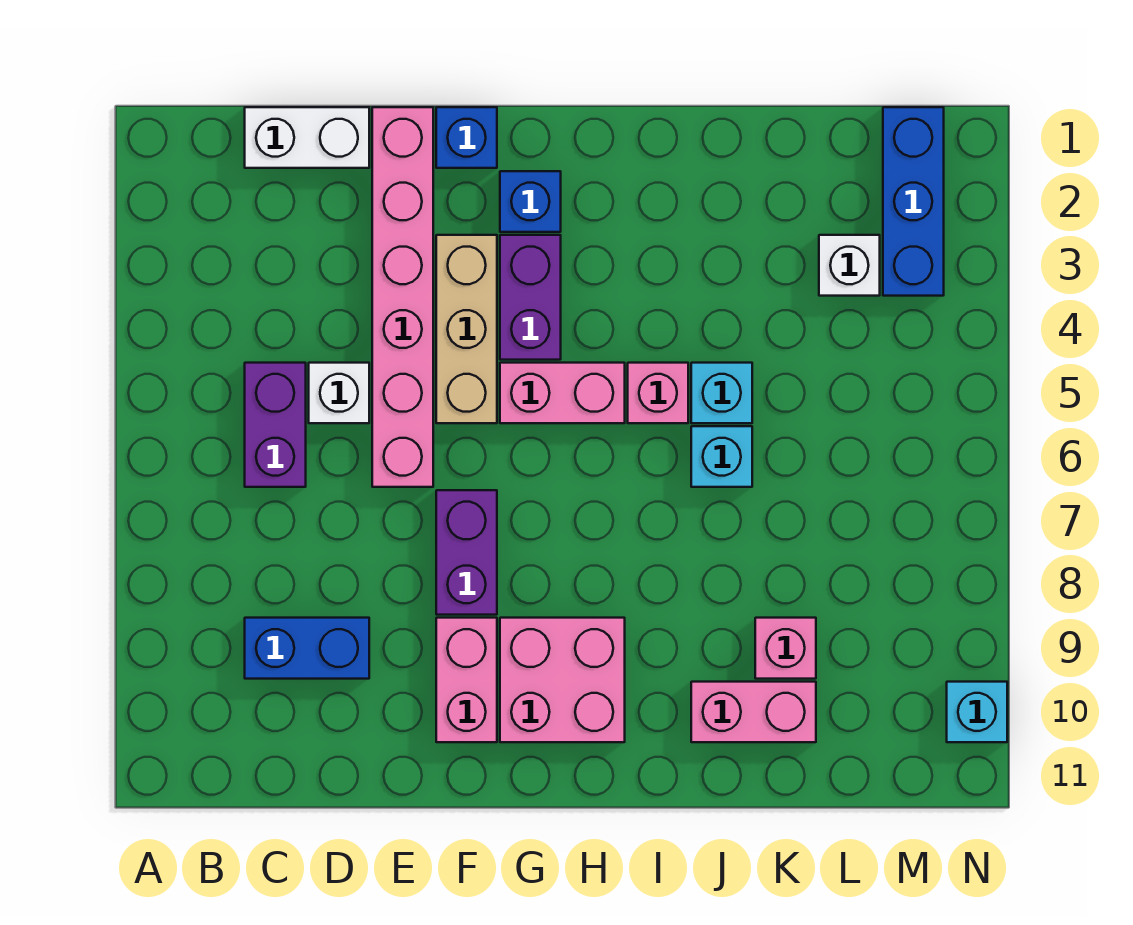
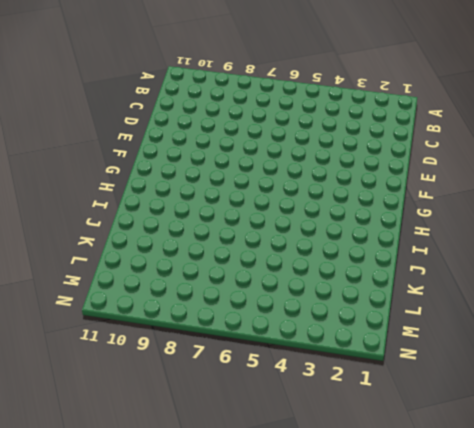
none -> white brick C1:D1 level 1
none -> purple brick C5:C6 level 1
none -> blue brick C9:D9 level 1

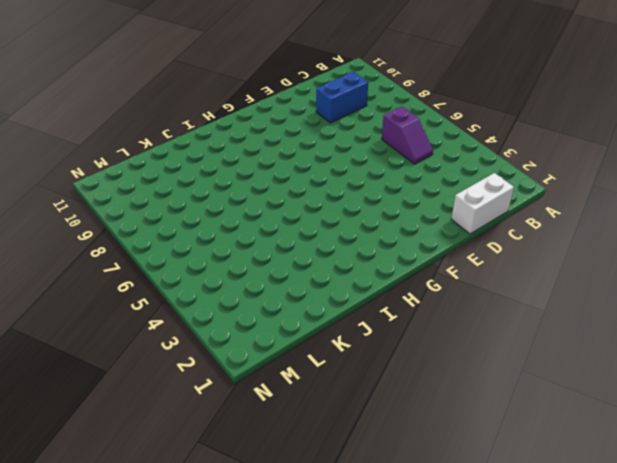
purple slope C5:C6 level 1 top 6 -> purple brick C5:C6 level 1
none -> white brick D5 level 1
none -> pink brick E1:E6 level 1
none -> blue brick F1 level 1

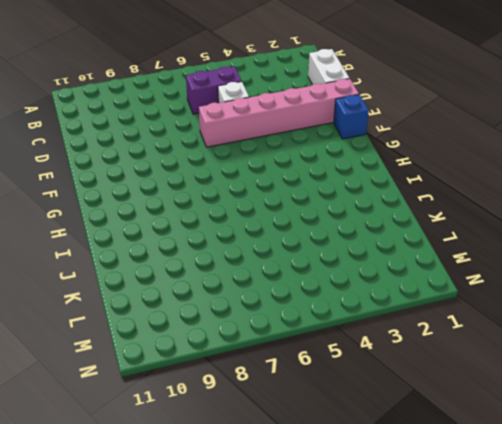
none -> blue brick C9:D9 level 1
none -> tan brick F3:F5 level 1
none -> purple brick F7:F8 level 1

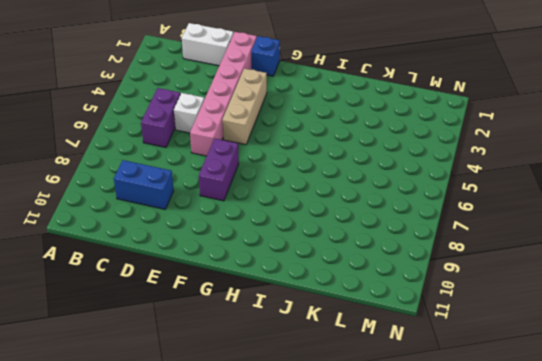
none -> pink brick F9:F10 level 1
none -> blue brick G2 level 1
none -> purple brick G3:G4 level 1

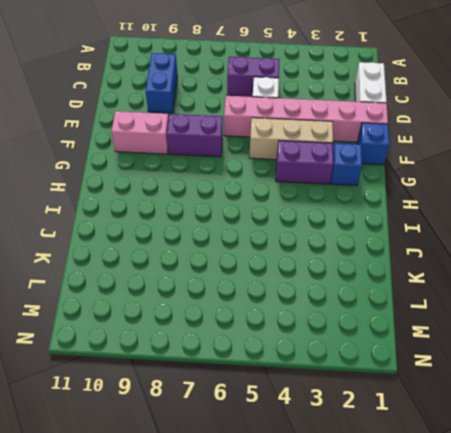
none -> pink brick G5:H5 level 1
none -> pink brick G9:H10 level 1
none -> pink brick I5 level 1

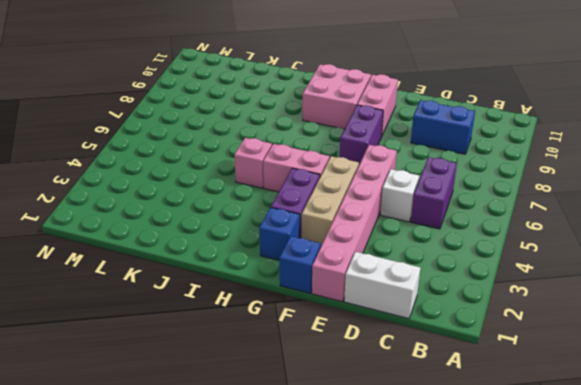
none -> cyan brick J5 level 1
none -> cyan brick J6 level 1
none -> pink brick J10:K10 level 1

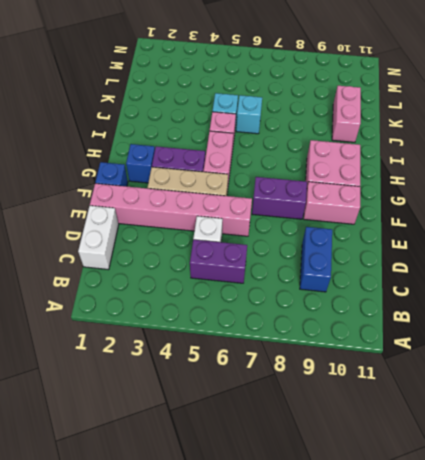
none -> pink brick K9 level 1
none -> white brick L3 level 1
none -> blue brick M1:M3 level 1

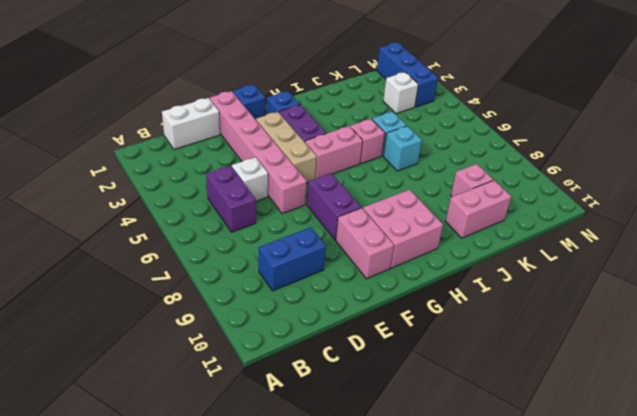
none -> cyan brick N10 level 1

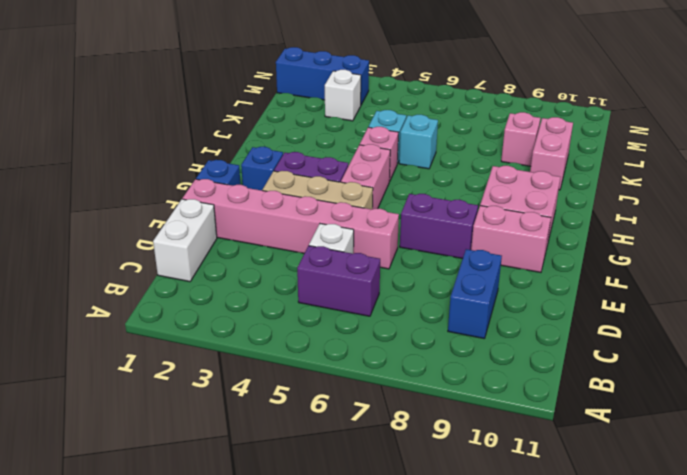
none -> cyan brick N10 level 1

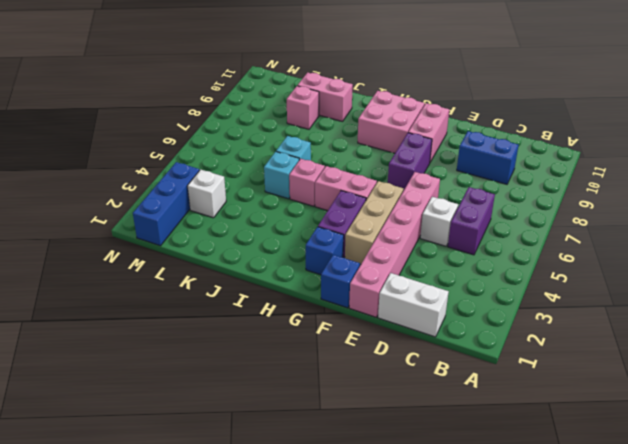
none -> cyan brick N10 level 1

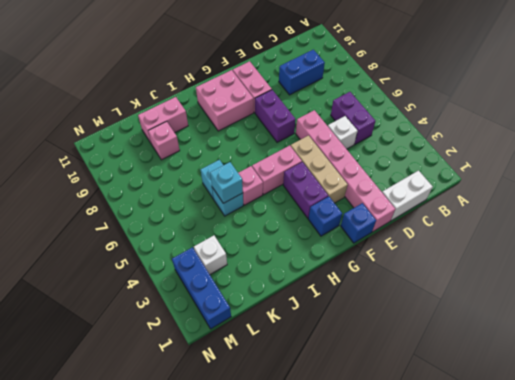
cyan brick J5 level 2 -> cyan brick N10 level 1

